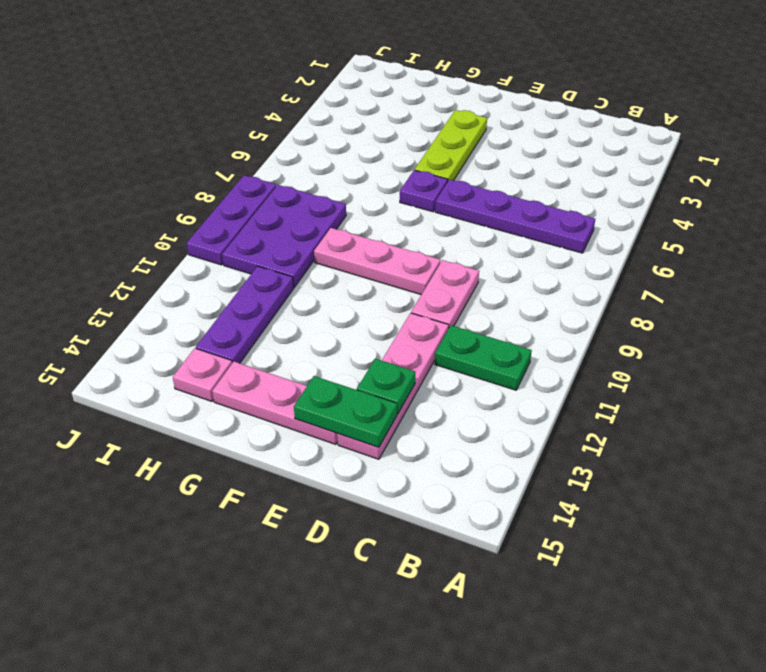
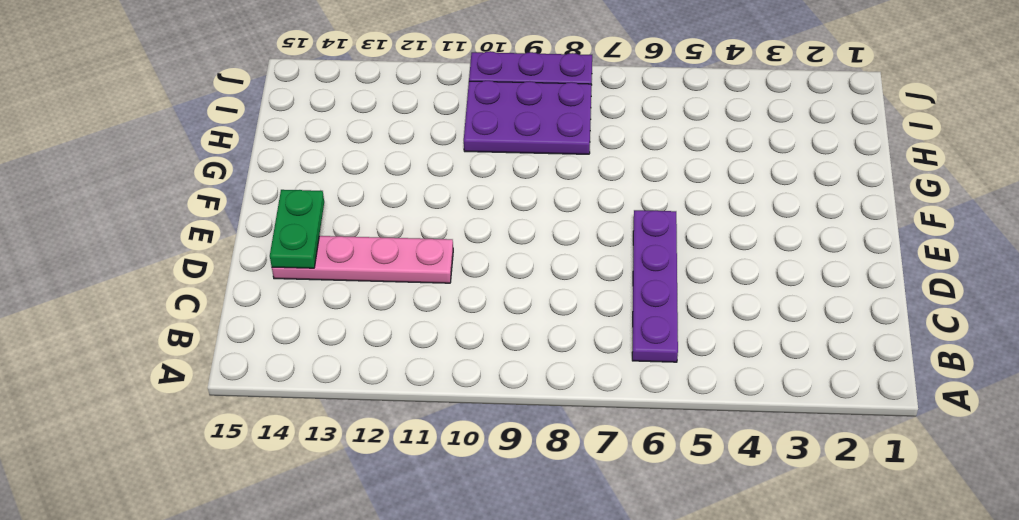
none -> green plate B11:C11 level 1
none -> pink plate D9:D10 level 1
none -> pink plate E9:G9 level 1

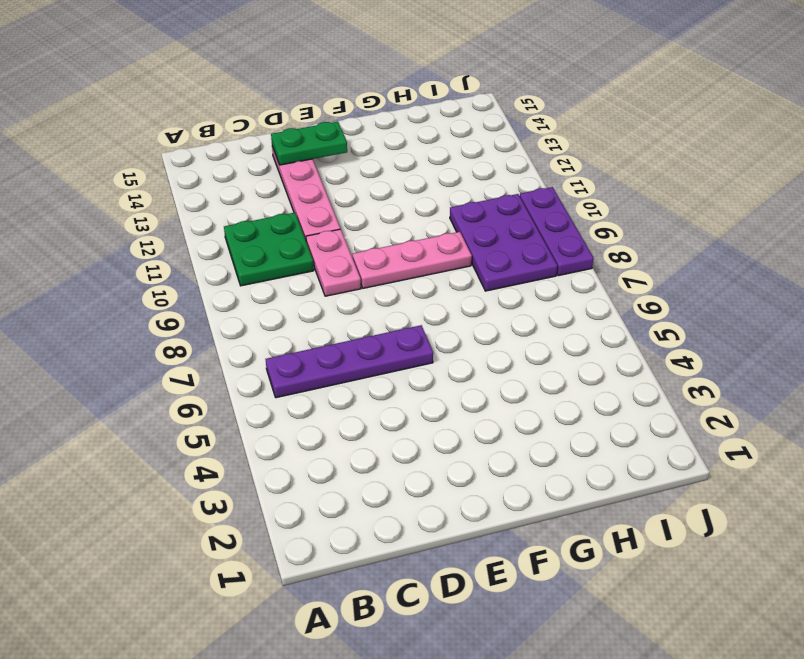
green plate B10:C11 level 1 -> green plate B11:C11 level 1
none -> pink plate E14:G14 level 1
none -> lime plate F3:F5 level 1
none -> purple plate F6 level 1

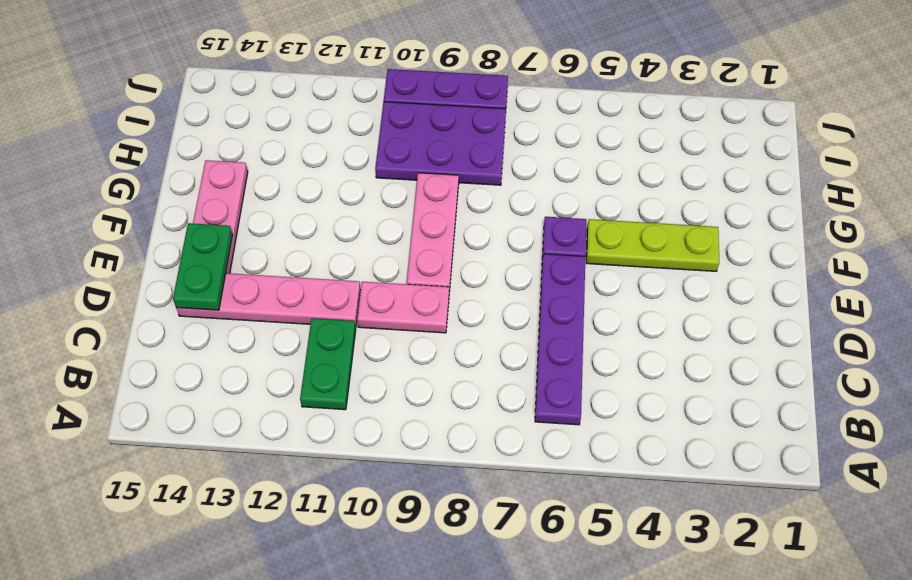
none -> purple plate H11:H13 level 1
none -> pink plate H14 level 1
none -> green plate D13 level 2

